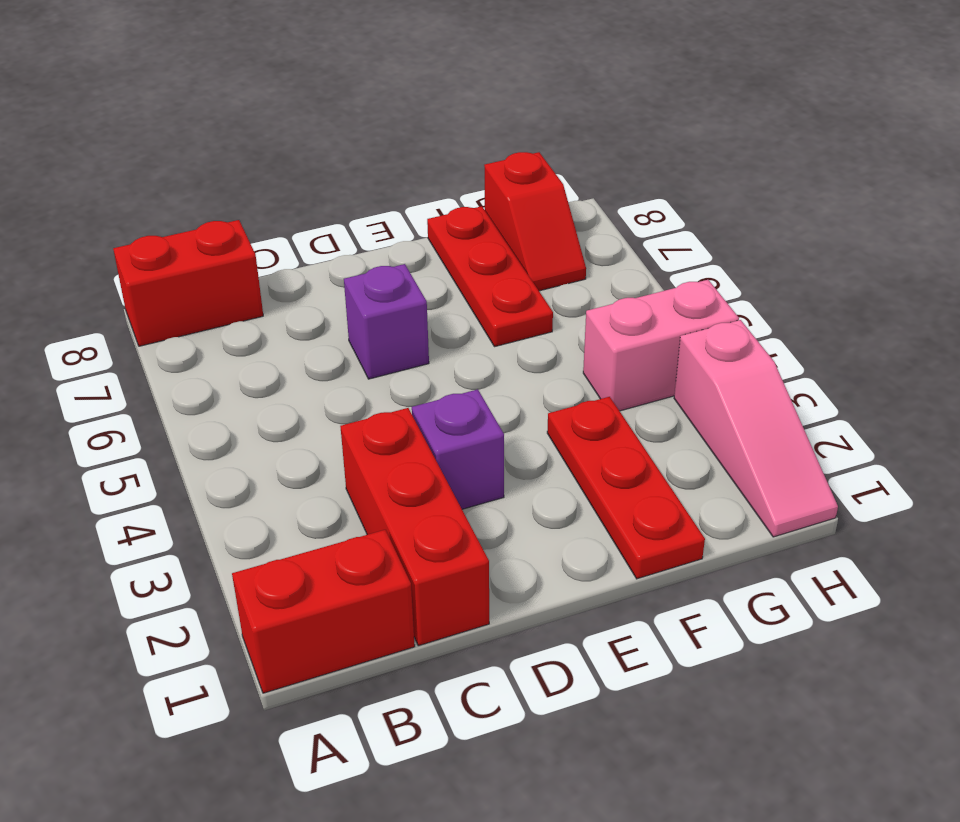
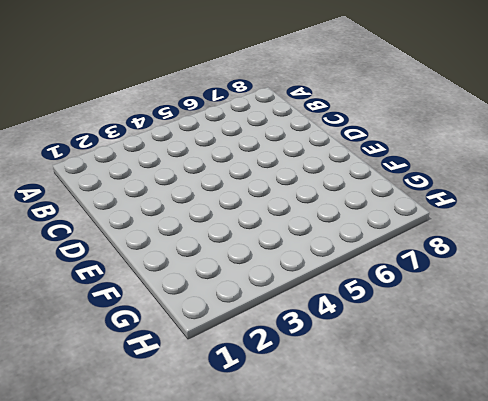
none -> red brick A1:B1 level 1
none -> red brick A8:B8 level 1

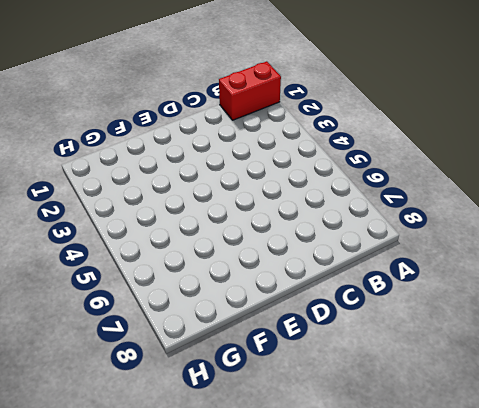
none -> red brick A8:B8 level 1
none -> red brick C1:C3 level 1

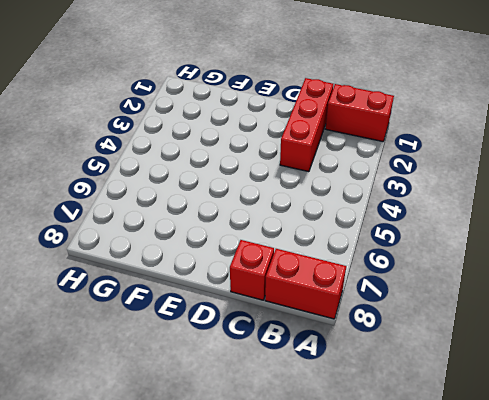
red brick C8 level 1 -> none
none -> purple brick D3 level 1
none -> purple brick D6 level 1

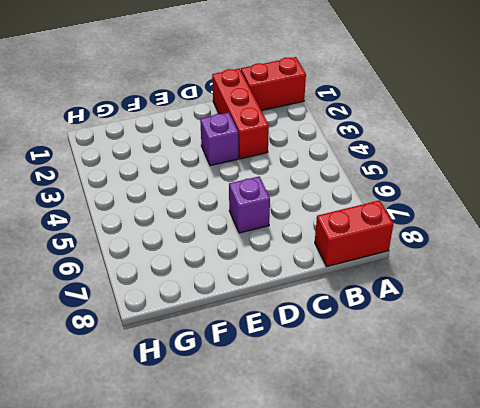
none -> red plate F1:F3 level 1
none -> red plate F6:F8 level 1

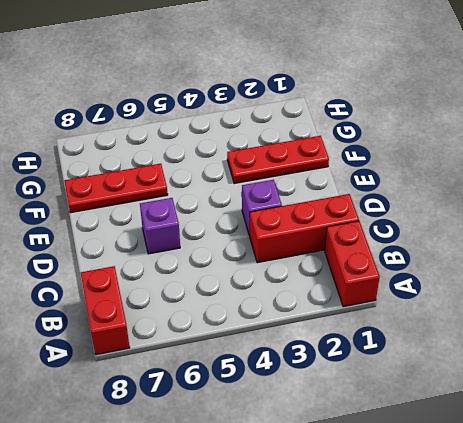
none -> pink brick G4:H4 level 1
none -> red slope G7:G8 level 1 top 8

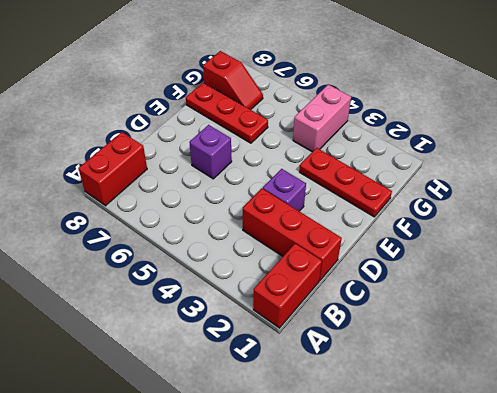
none -> pink slope H1:H3 level 1 top 3

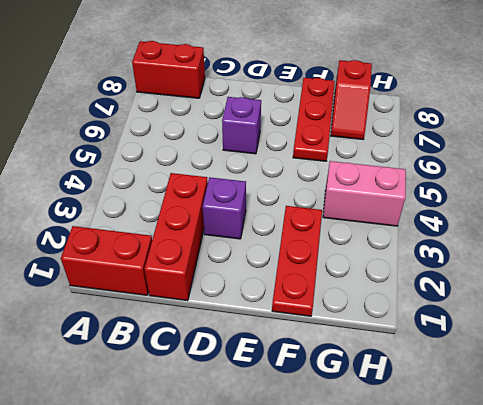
none -> pink slope H1:H3 level 1 top 3

